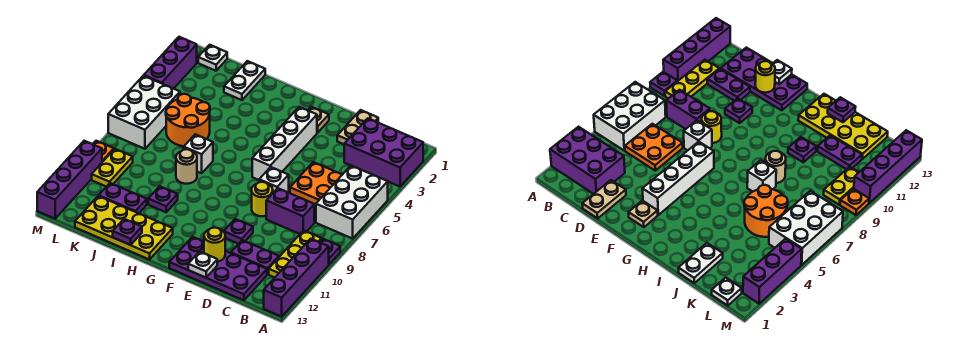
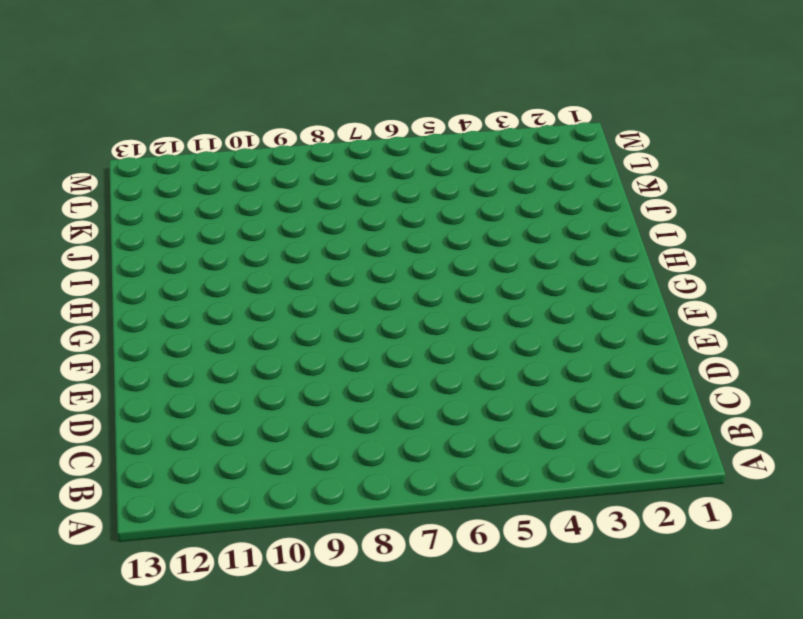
none -> purple brick A2:C3 level 1
none -> white brick A5:B7 level 1
none -> purple plate A9 level 1
none -> purple brick A10:A13 level 1

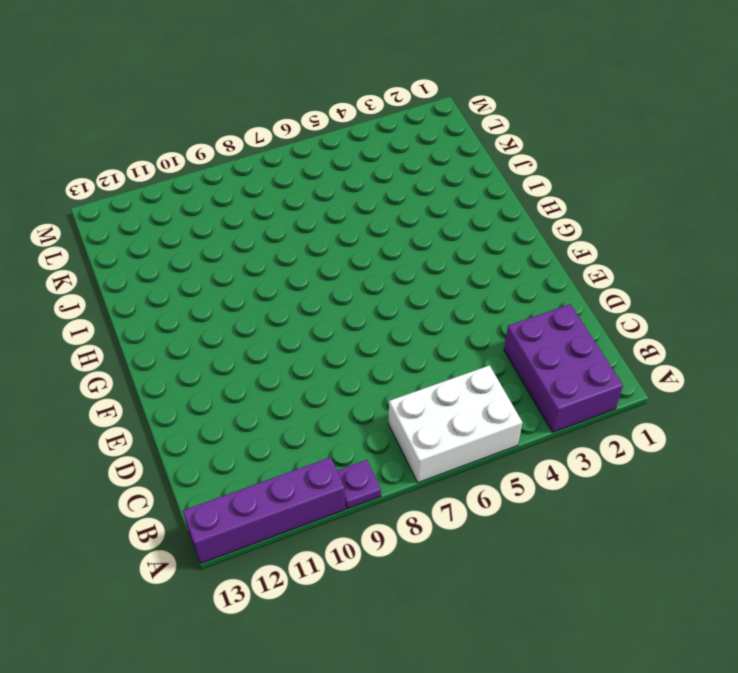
none -> yellow plate B9:B11 level 1
none -> orange plate C5:D6 level 1
none -> purple brick C8:D8 level 1
none -> purple plate C11:D11 level 1

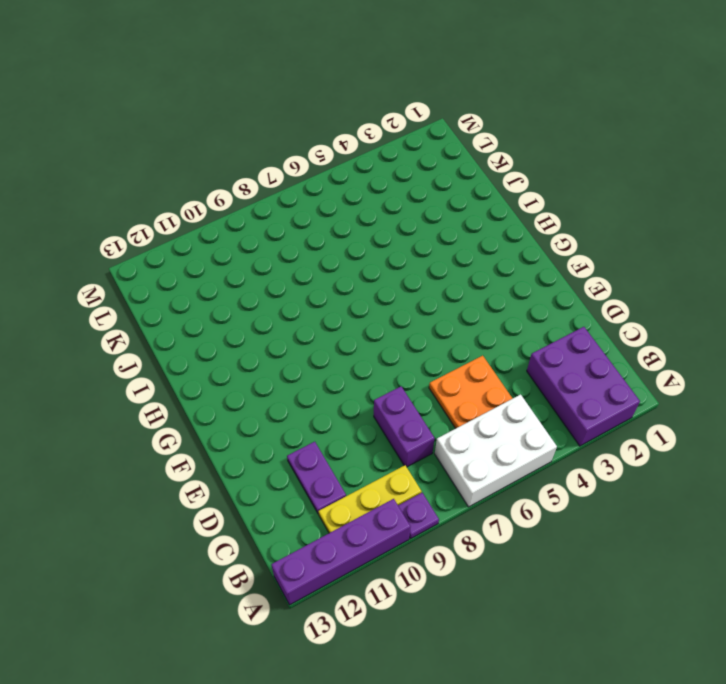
none -> purple plate C12:F13 level 1
none -> tan plate D1:D2 level 1
none -> white brick E7 level 1
none -> yellow round brick E8 level 1

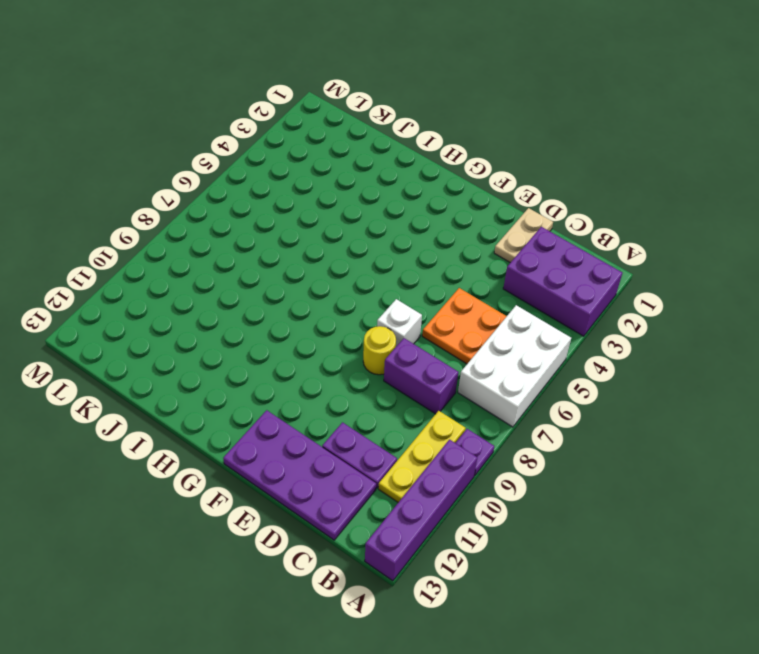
none -> purple plate E10 level 1
none -> tan plate F2 level 1
none -> white brick F3:F6 level 1
none -> yellow plate H12:K13 level 1

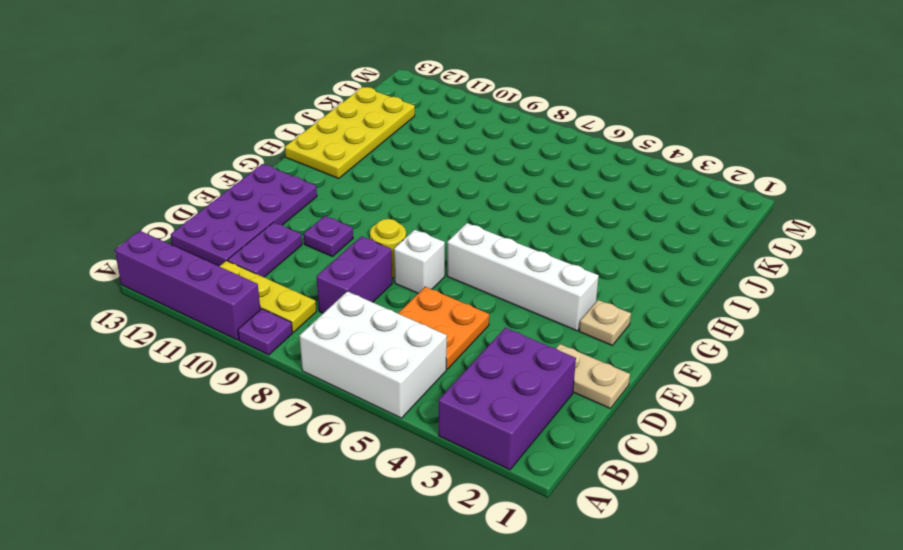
none -> white brick I7 level 1
none -> tan round brick I8 level 1
none -> purple plate I10 level 1
none -> white plate J1:J2 level 1

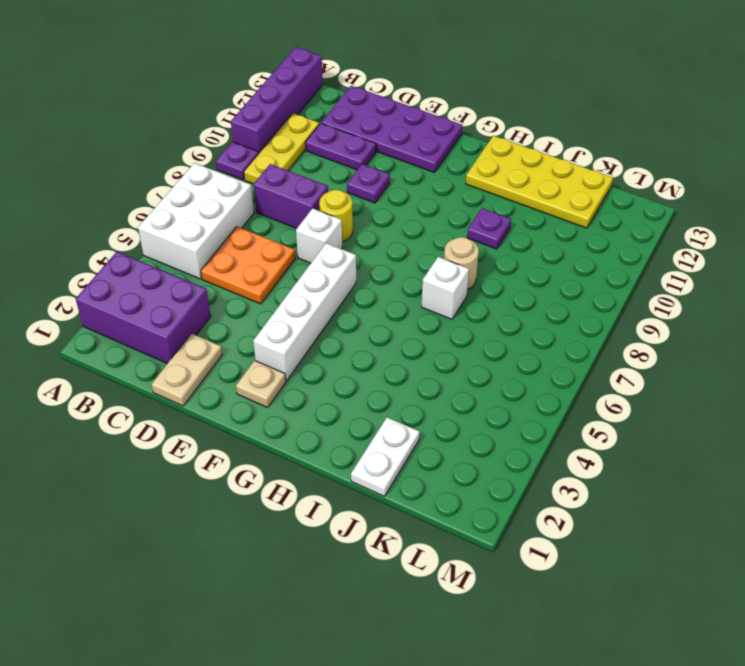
none -> orange round brick J5:K6 level 1
none -> purple plate J11:K11 level 1
none -> white plate L1 level 1
none -> white brick L5:M7 level 1

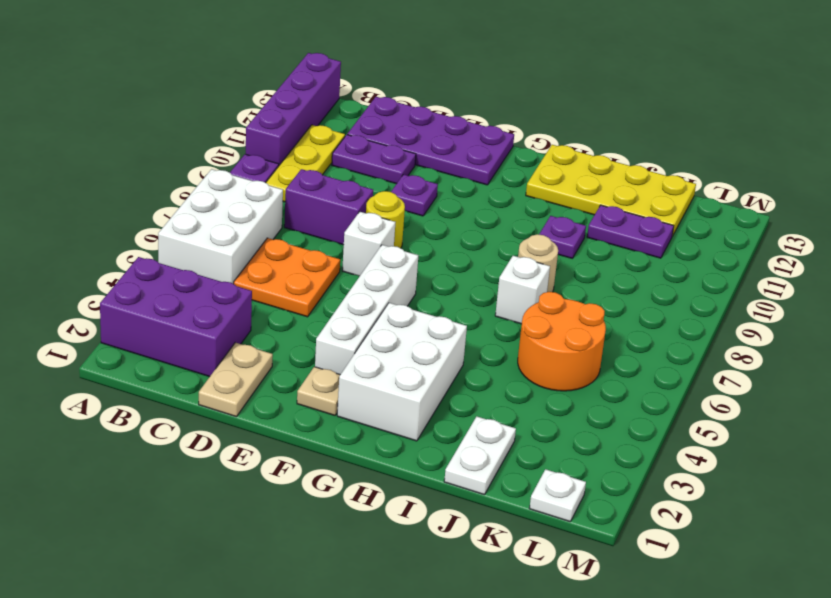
white brick G2:H4 level 1 -> white brick L5:M7 level 1
none -> yellow plate L9:L10 level 1
none -> purple brick M2:M4 level 1
none -> orange plate M9 level 1
none -> purple brick M10:M13 level 1

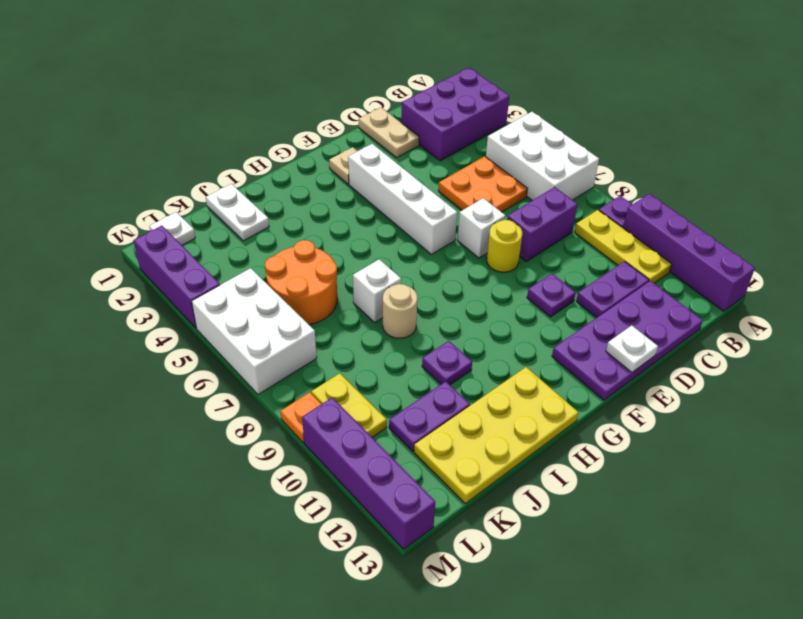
none -> yellow round brick E12 level 2
none -> purple plate I13 level 2

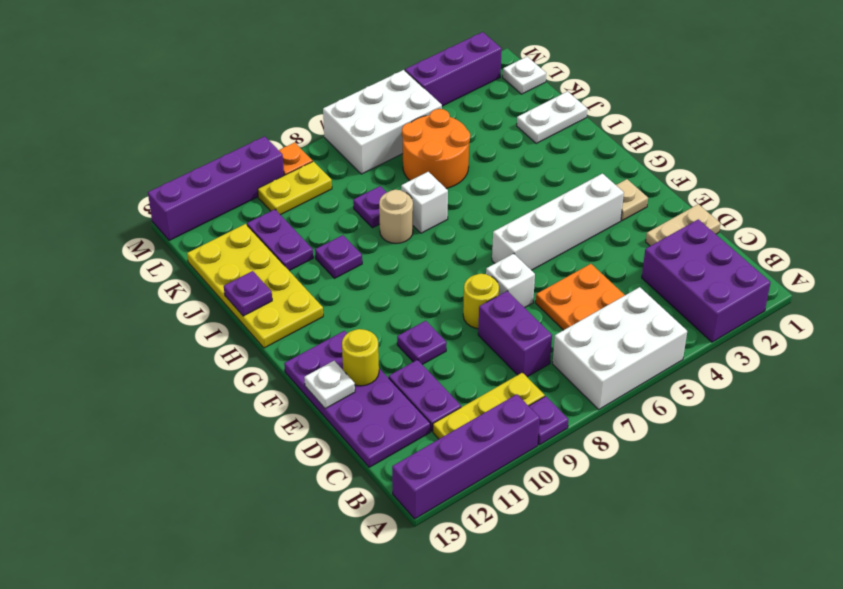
purple plate J8 level 1 -> none

